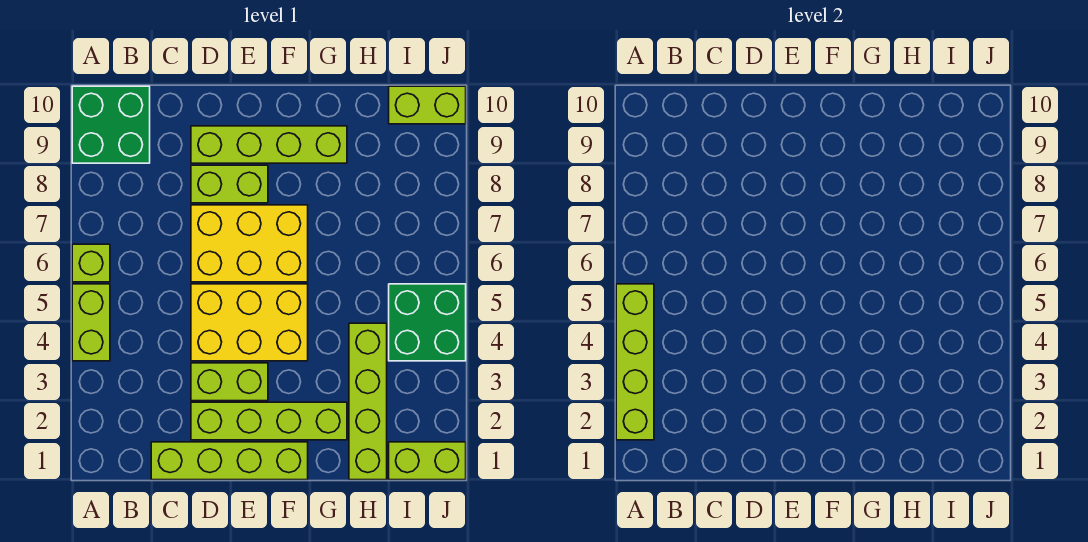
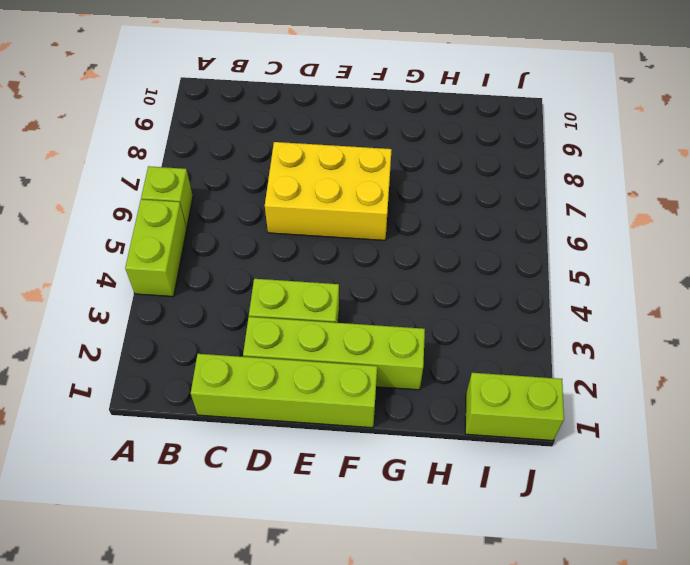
none -> green brick A9:B10 level 1
none -> yellow brick D4:F5 level 1
none -> lime brick D8:E8 level 1

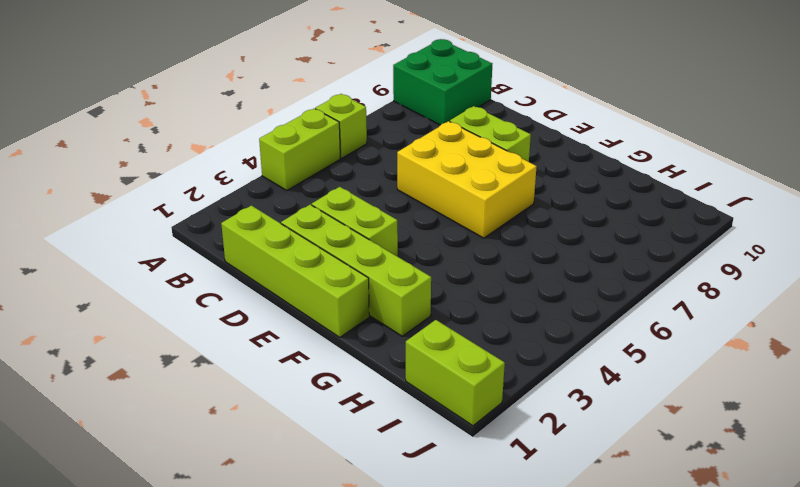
none -> yellow brick D4:F5 level 1
none -> lime brick D9:G9 level 1
none -> lime brick H1:H4 level 1

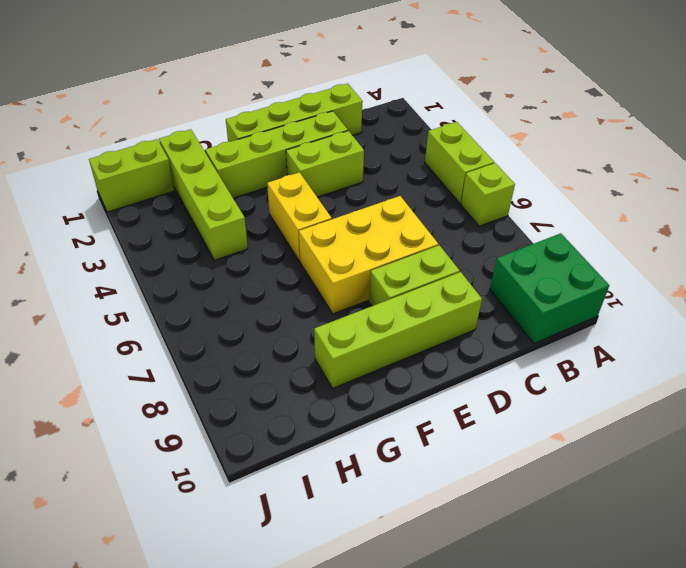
yellow brick F4:F5 level 1 -> yellow brick D4:F5 level 1
none -> green brick I4:J5 level 1
none -> lime brick I10:J10 level 1
none -> lime brick A2:A5 level 2

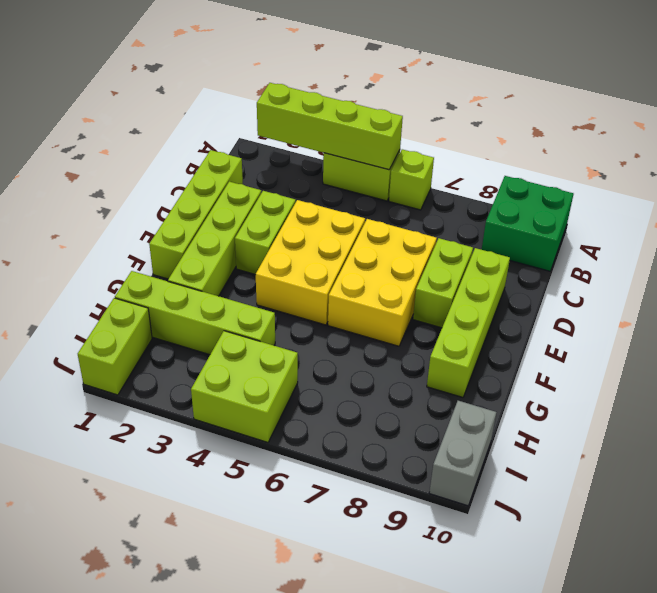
lime brick I4:J5 level 1 -> green brick I4:J5 level 1
grey brick I10:J10 level 1 -> lime brick I10:J10 level 1

